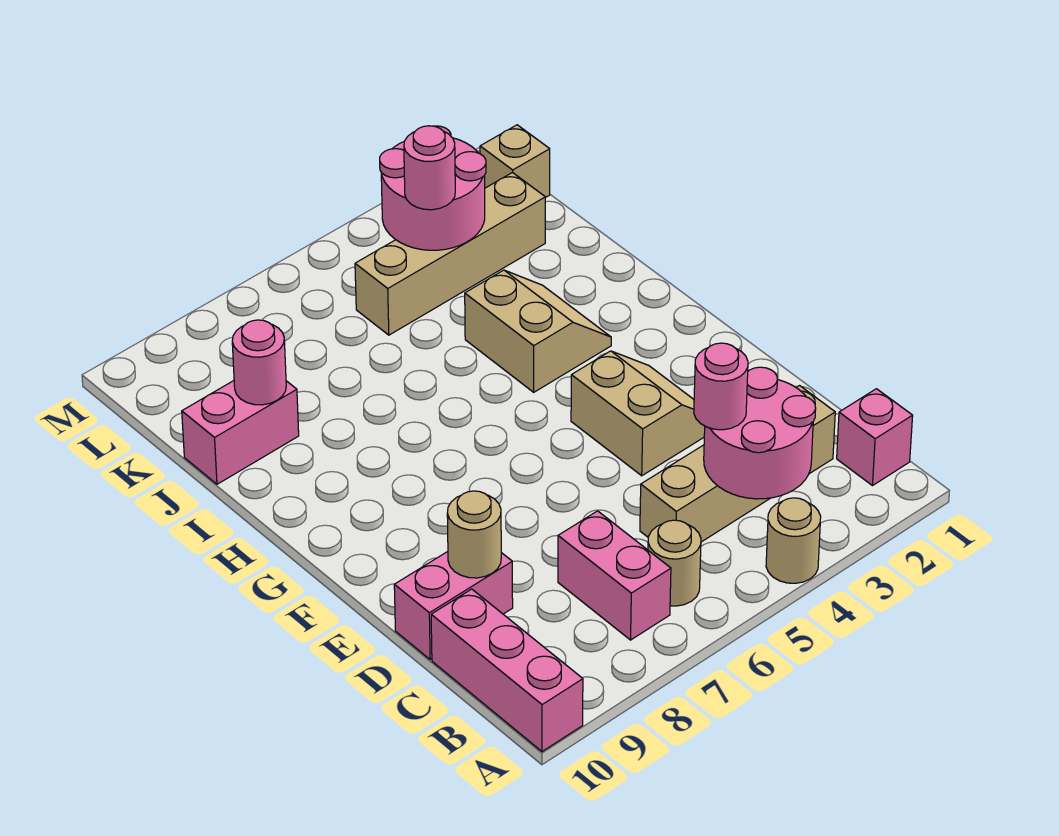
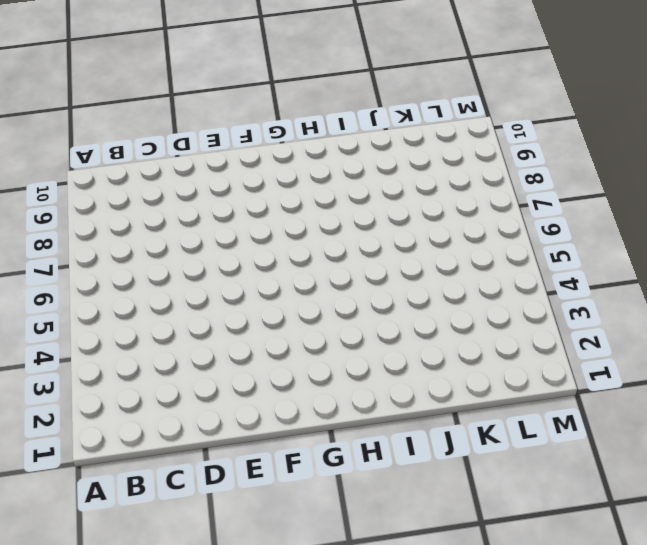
none -> tan round brick A4 level 1
none -> pink brick A10:C10 level 1
none -> pink brick B1 level 1

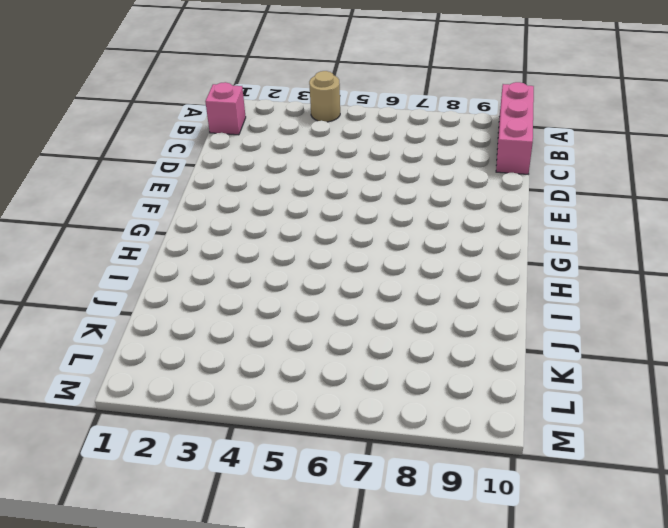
none -> tan round brick B6 level 1
none -> pink brick B7:C7 level 1
none -> tan brick C2:C5 level 1

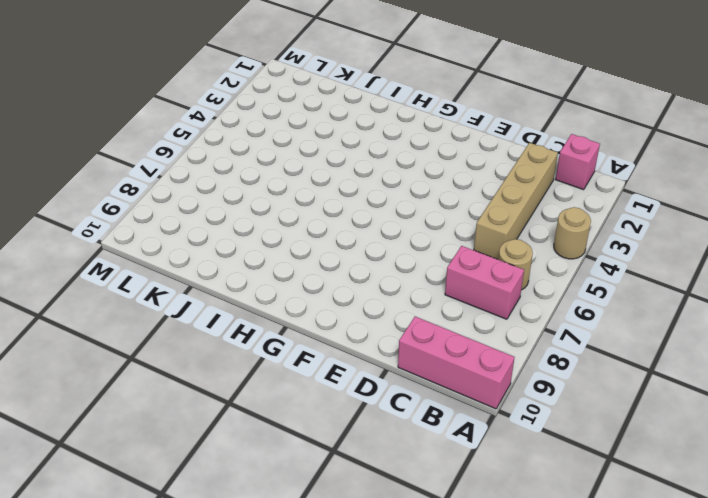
none -> pink brick D9:D10 level 1
none -> tan slope E3:F4 level 1 top 4
none -> tan slope H3:I4 level 1 top 4

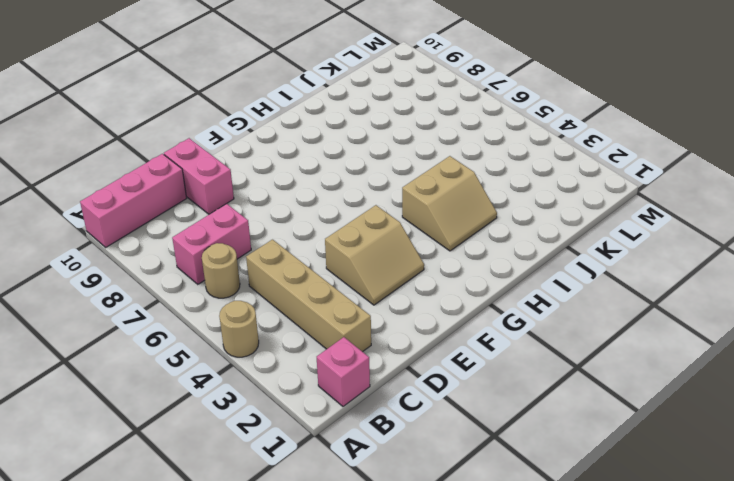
none -> pink brick J9:J10 level 1
none -> tan brick K2:K5 level 1
none -> tan brick L1 level 1

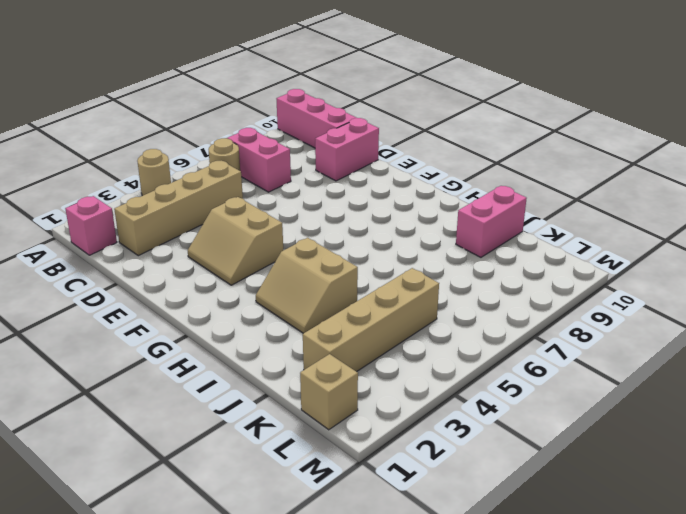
none -> pink round brick B3:C4 level 2
none -> tan round brick D9 level 2
none -> pink round brick J9 level 2

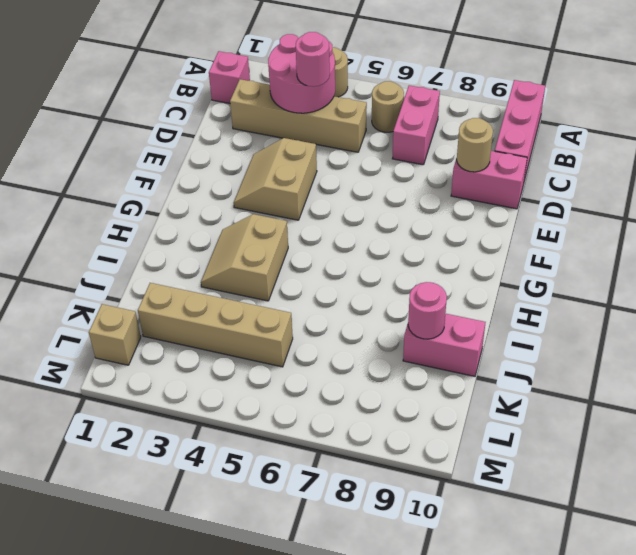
none -> pink round brick K3:L4 level 2
none -> pink round brick K4 level 3

